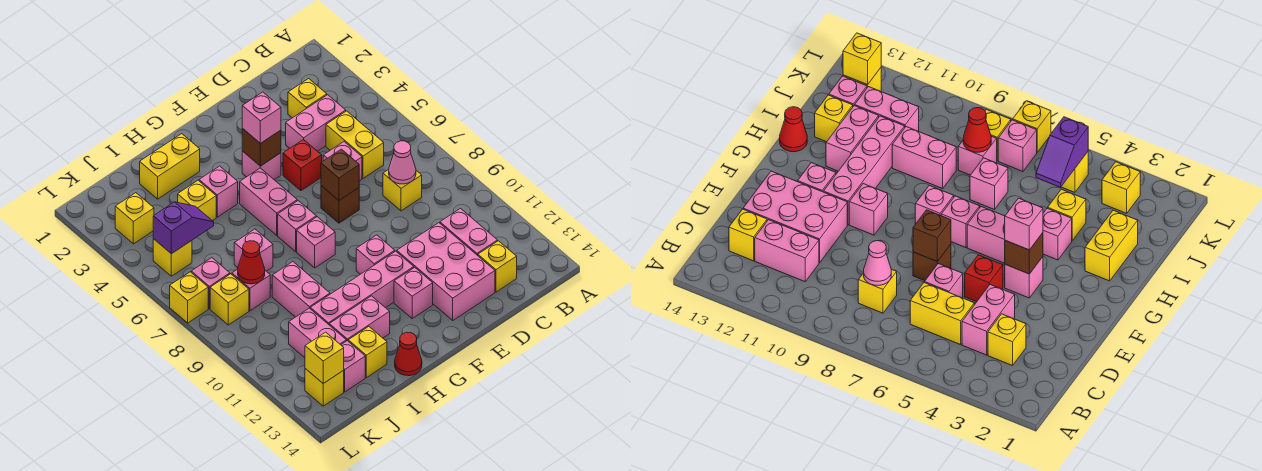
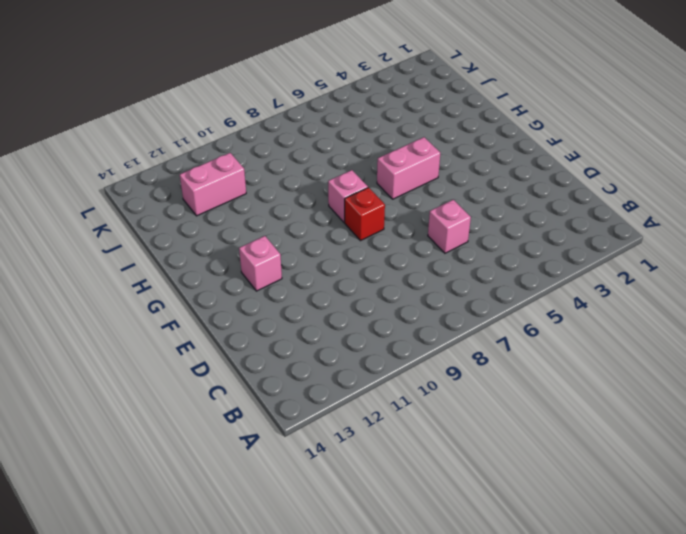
red brick F8 level 1 -> red brick E5 level 1
none -> yellow brick C3 level 1
none -> pink brick C4:D4 level 1
none -> yellow brick C5:C6 level 1
none -> yellow brick C8 level 1

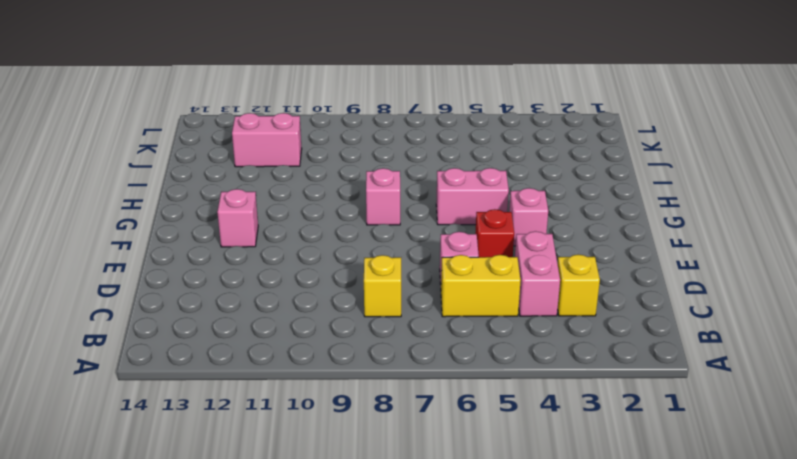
none -> pink brick C11:C12 level 1
none -> yellow brick C13 level 1
none -> pink brick D11:E13 level 1
none -> brown brick E7 level 1

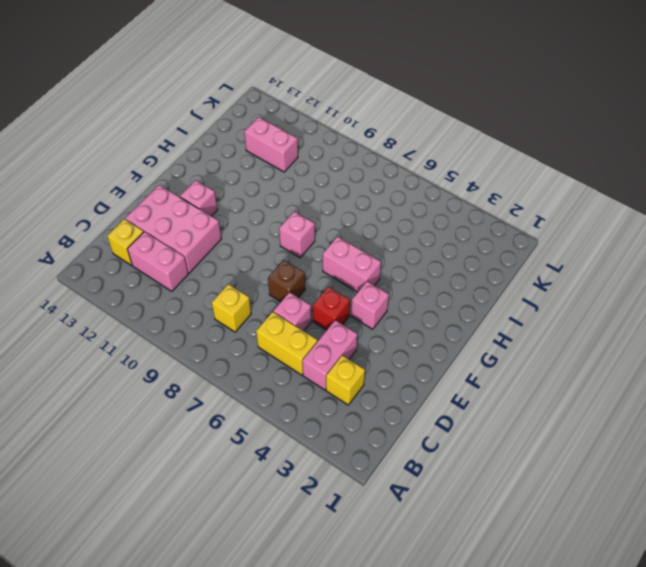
none -> pink brick F10 level 1
none -> pink brick F11:I11 level 1
none -> pink brick G7 level 1
none -> yellow brick H2:I2 level 1

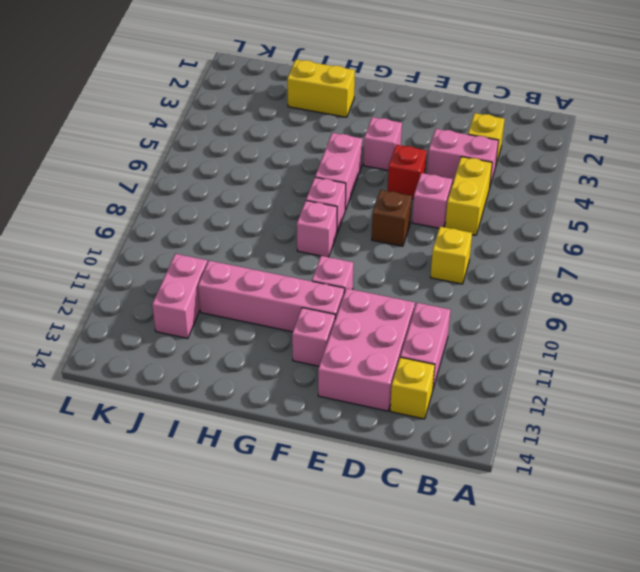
none -> pink brick H4 level 1
none -> pink brick H12:I12 level 1
none -> red cone H14 level 1
none -> yellow brick I4 level 1

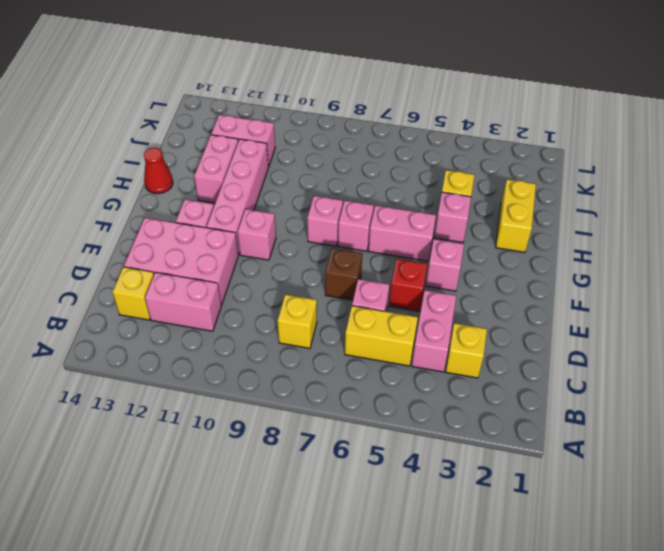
none -> pink brick I7 level 1
none -> pink brick I9:I10 level 1
none -> yellow brick I13 level 1
none -> pink brick J8 level 1

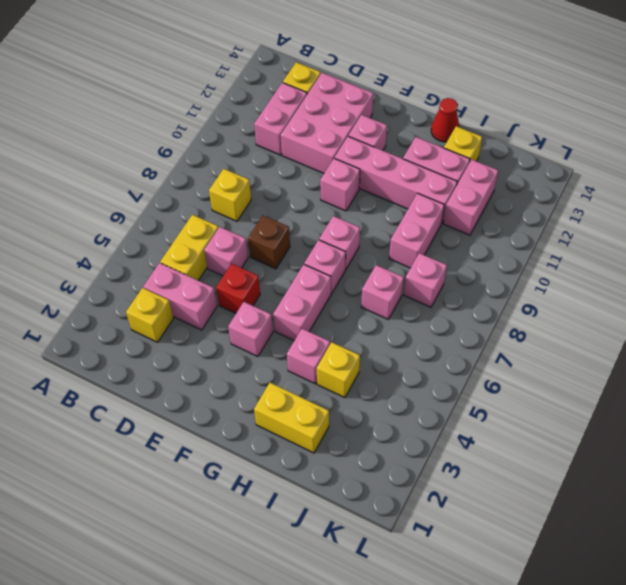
none -> pink brick J13 level 1
none -> yellow brick K3 level 1
none -> yellow brick K5 level 1
none -> pink brick K7 level 1

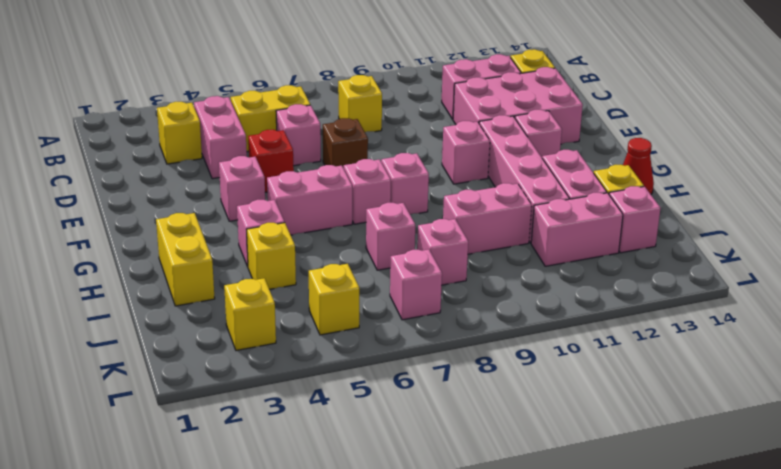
none -> yellow brick K8 level 1
none -> yellow brick K13 level 1
none -> yellow brick L7 level 1
none -> pink cone C8 level 2

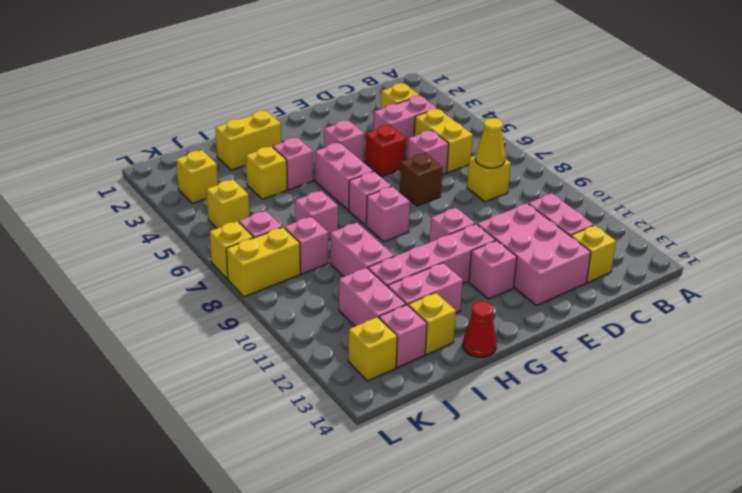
yellow cone C8 level 2 -> pink cone C8 level 2
yellow brick K8:L8 level 1 -> yellow brick K8 level 1
none -> brown brick E7 level 2
none -> brown brick F4 level 2
none -> purple slope J5:K5 level 2 top K
none -> red cone J8 level 2

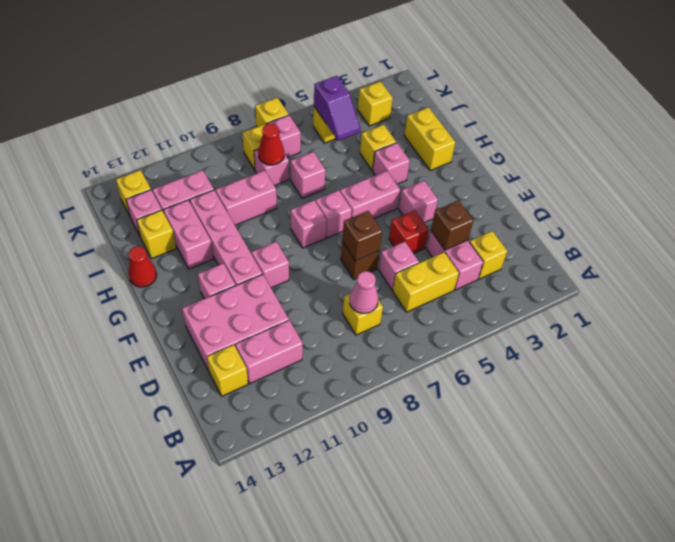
brown brick D4 level 2 -> brown brick F4 level 2
none -> yellow brick K13 level 2
none -> pink brick F4 level 3

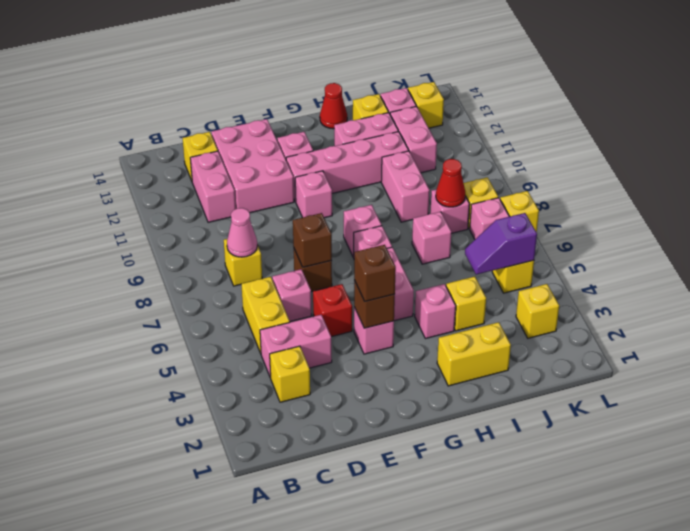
brown brick F4 level 3 -> pink brick F4 level 3
none -> yellow brick K13 level 2

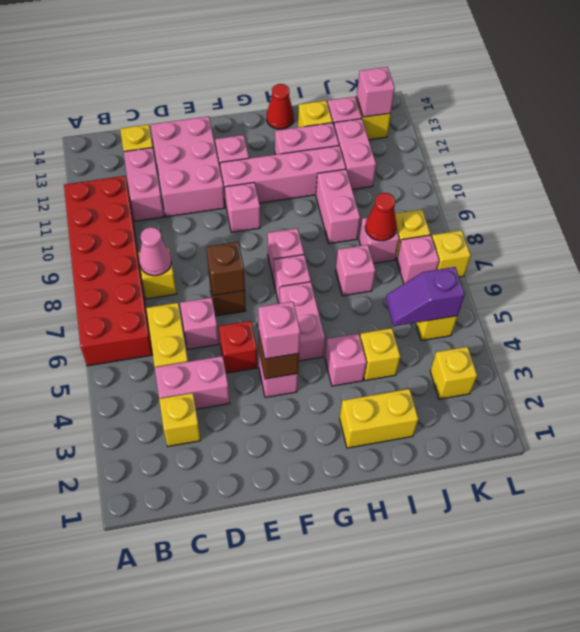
red brick A6:B11 level 1 -> none
pink brick K13 level 2 -> yellow brick K13 level 2

